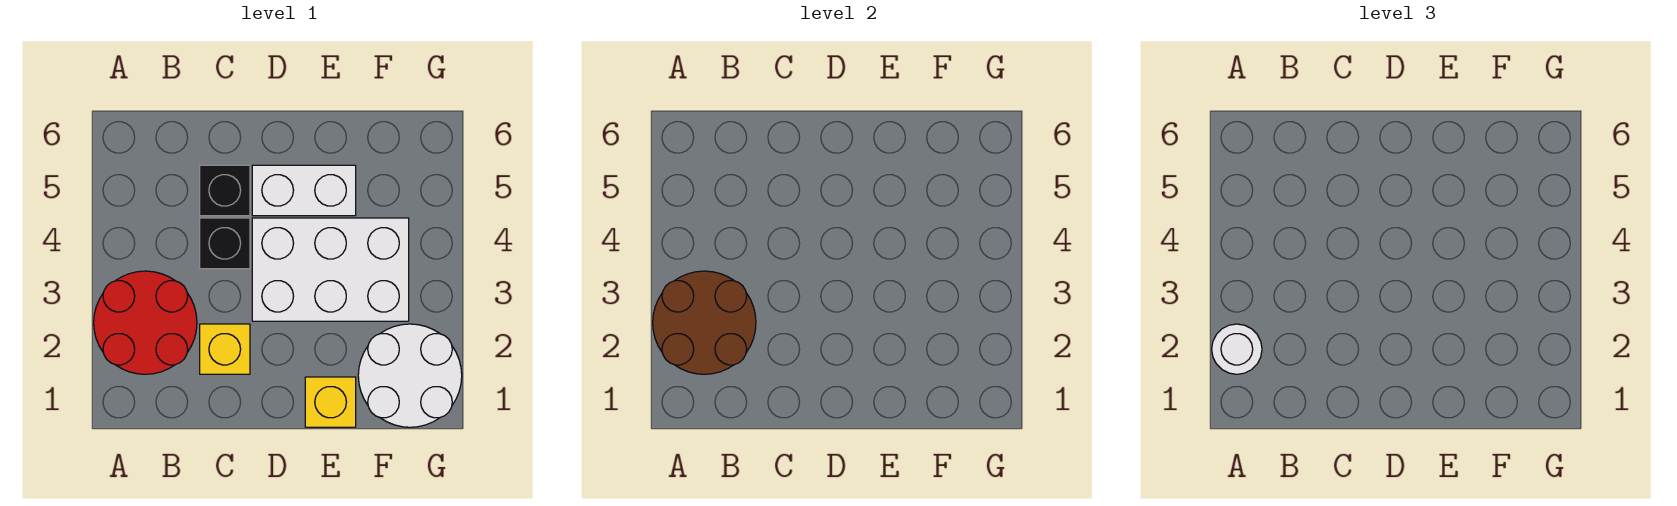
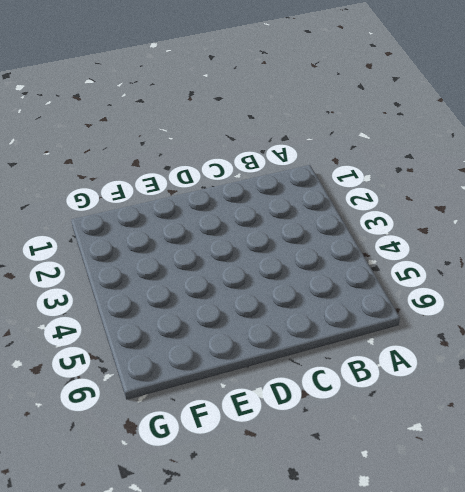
none -> red round brick A2:B3 level 1
none -> yellow brick C2 level 1

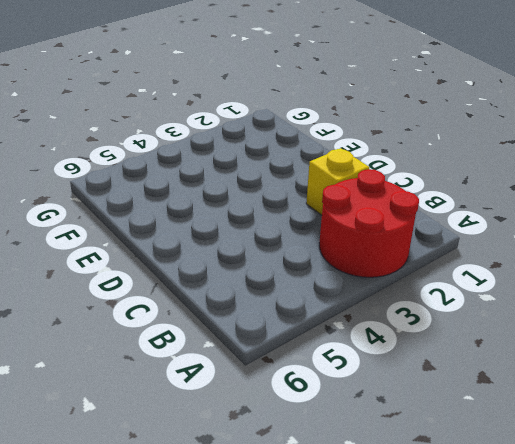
none -> black brick C4 level 1
none -> black brick C5 level 1

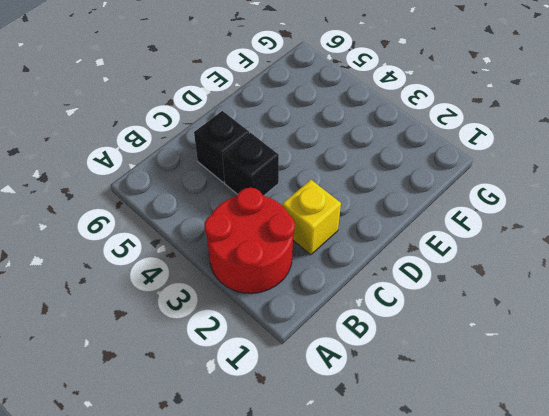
none -> white brick D3:F4 level 1
none -> white brick D5:E5 level 1

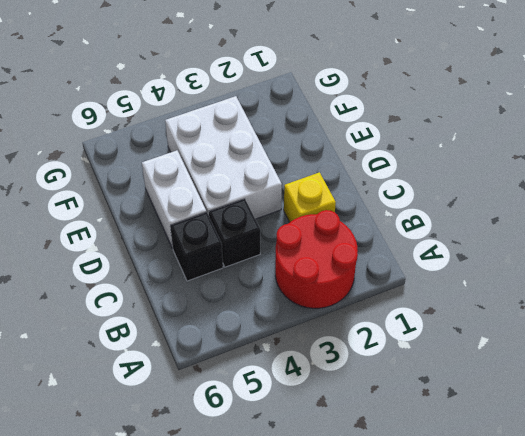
none -> yellow brick E1 level 1
none -> white round brick F1:G2 level 1

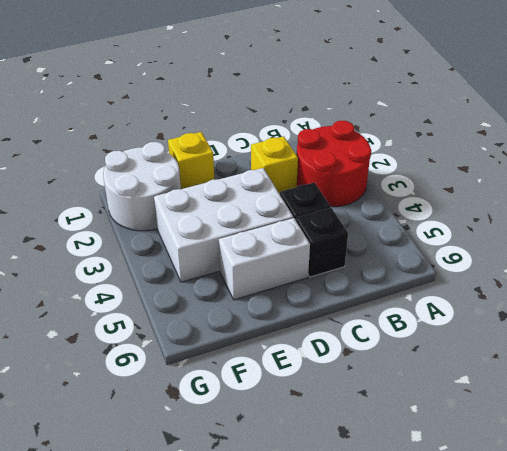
none -> brown round brick A2:B3 level 2
none -> white round brick A2 level 3

